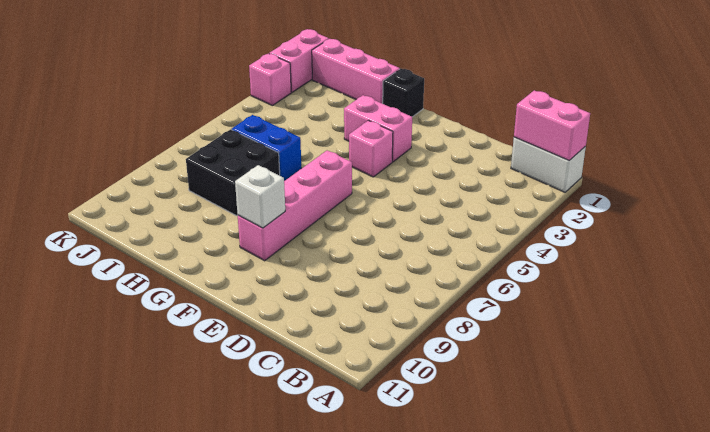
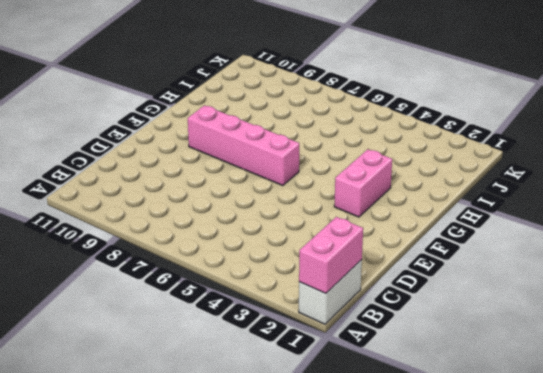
none -> pink brick F4 level 1
none -> black brick G1 level 1
none -> pink brick H1:J1 level 1

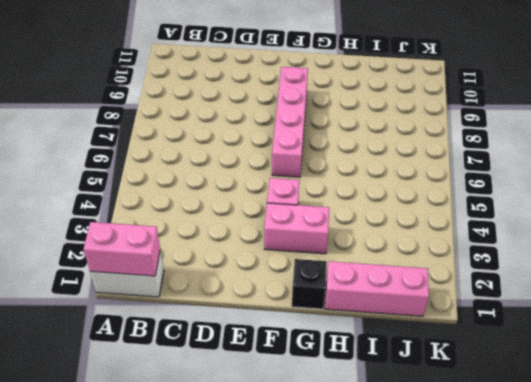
none -> blue brick H6:I6 level 1
none -> black brick H7:I8 level 1
none -> pink brick K1:K2 level 1

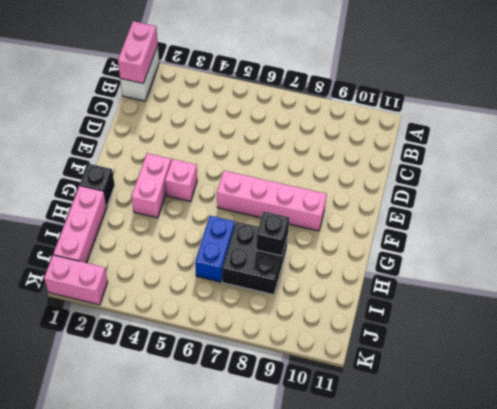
black brick H8 level 2 -> none
none -> pink brick K3 level 1
none -> white brick F9 level 2

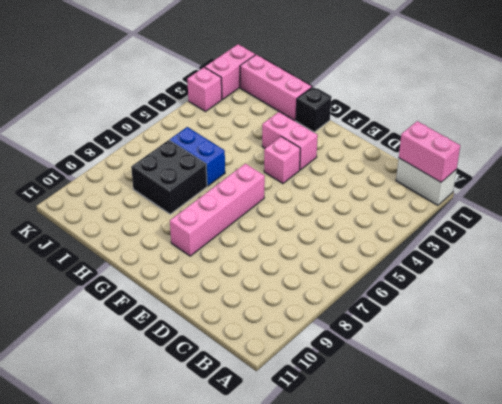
none -> white brick F9 level 2

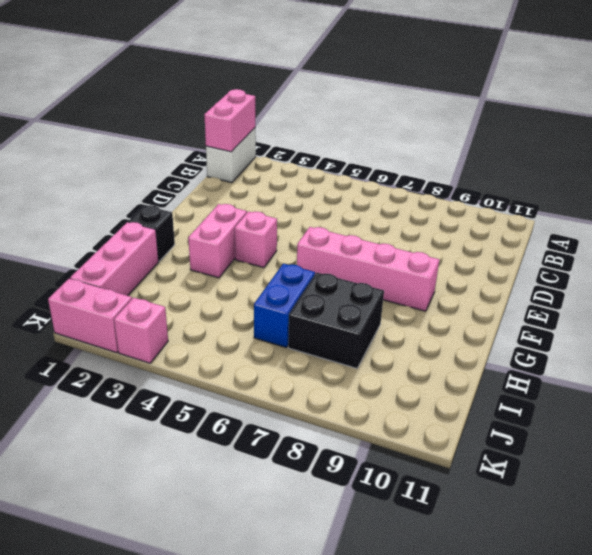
none -> white brick F9 level 2

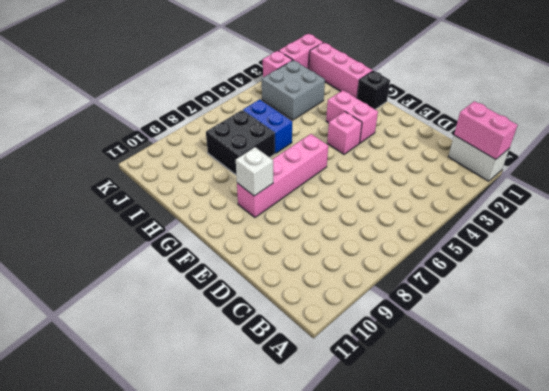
grey brick I3:J4 level 1 -> none

